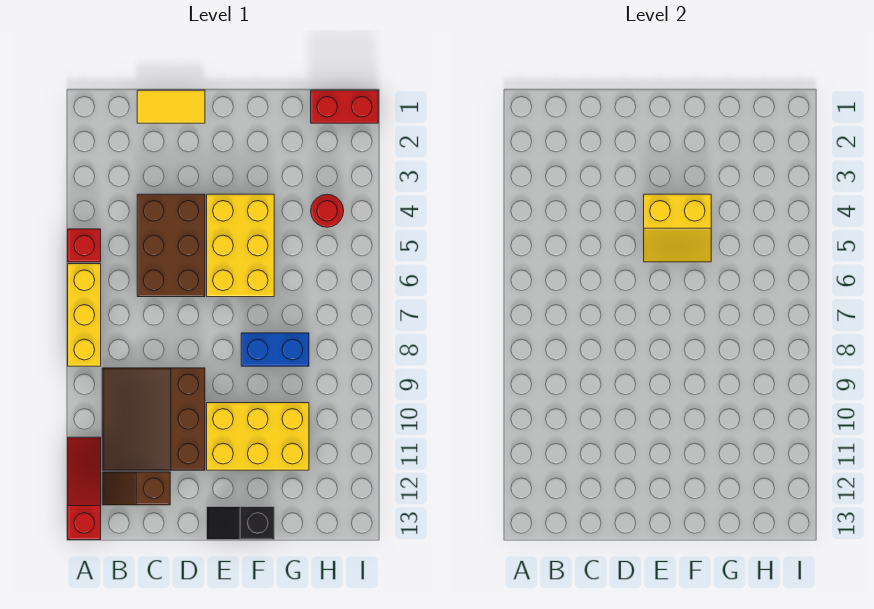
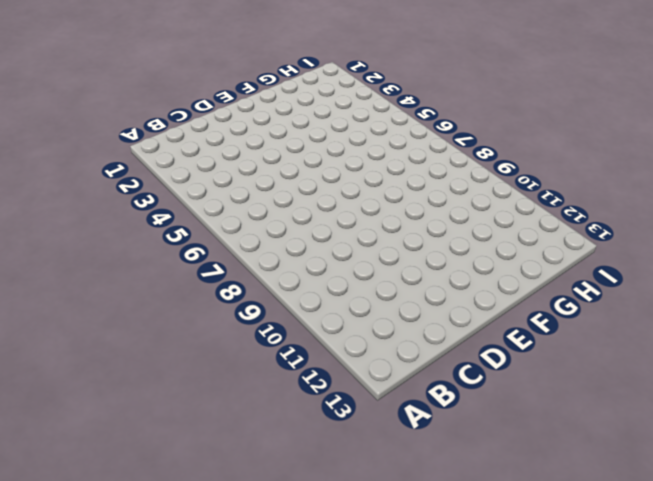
none -> red brick A5 level 1
none -> yellow brick A6:A8 level 1
none -> red slope A11:A13 level 1 top 13

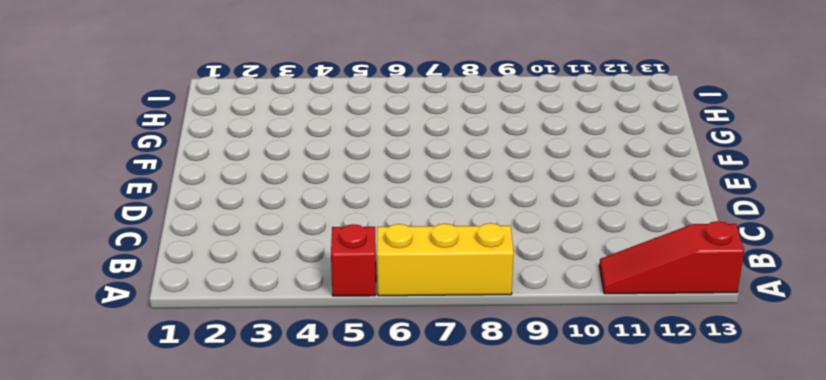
none -> brown slope B9:D11 level 1 top D
none -> brown slope B12:C12 level 1 top C
none -> yellow tile C1:D1 level 1

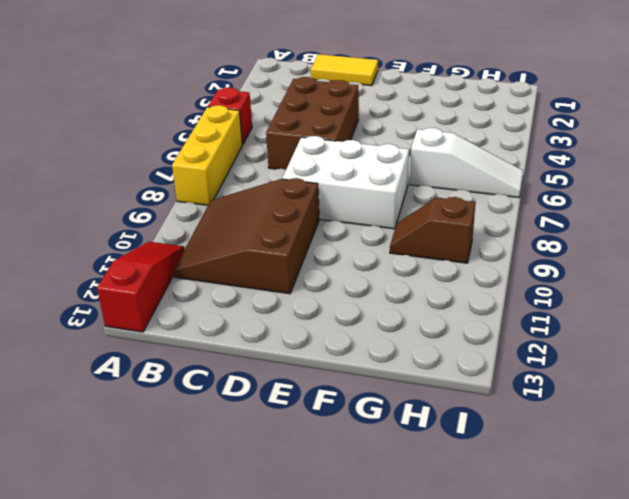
white brick D7:F8 level 1 -> blue brick F8:G8 level 1
white slope G6:I6 level 1 top G -> none
brown slope G9:H9 level 1 top H -> brown slope B12:C12 level 1 top C
none -> yellow brick E4:F6 level 1
none -> yellow brick E10:G11 level 1
none -> black slope E13:F13 level 1 top F

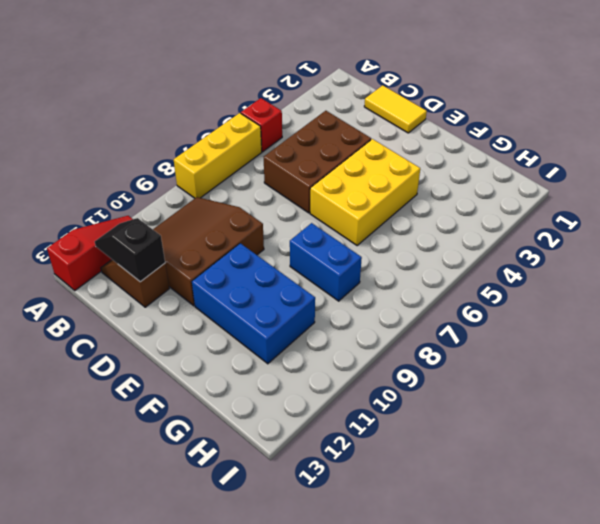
black slope B12:C12 level 2 top C -> black slope E13:F13 level 1 top F
blue brick E10:G11 level 1 -> yellow brick E10:G11 level 1
none -> red brick H1:I1 level 1
none -> red round brick H4 level 1
none -> yellow slope E4:F5 level 2 top 4

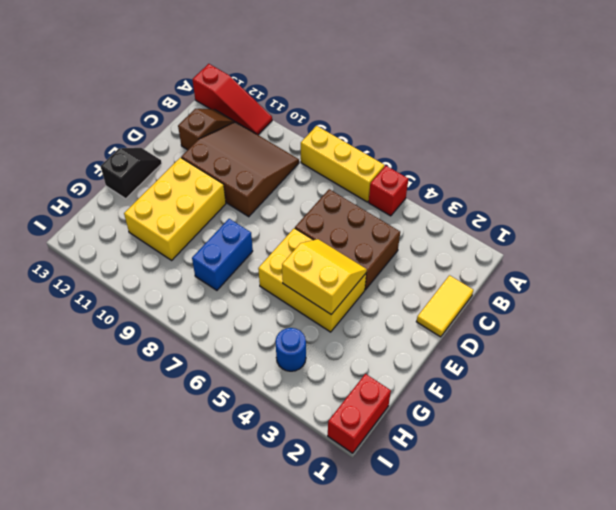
yellow slope E4:F5 level 2 top F -> yellow slope E4:F5 level 2 top 4
blue round brick H4 level 1 -> red round brick H4 level 1

